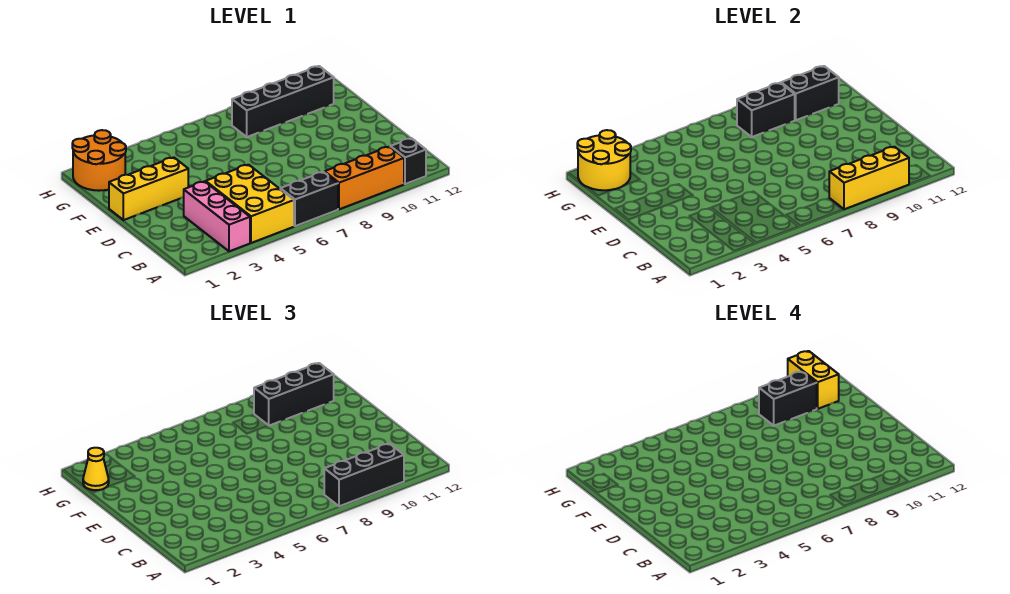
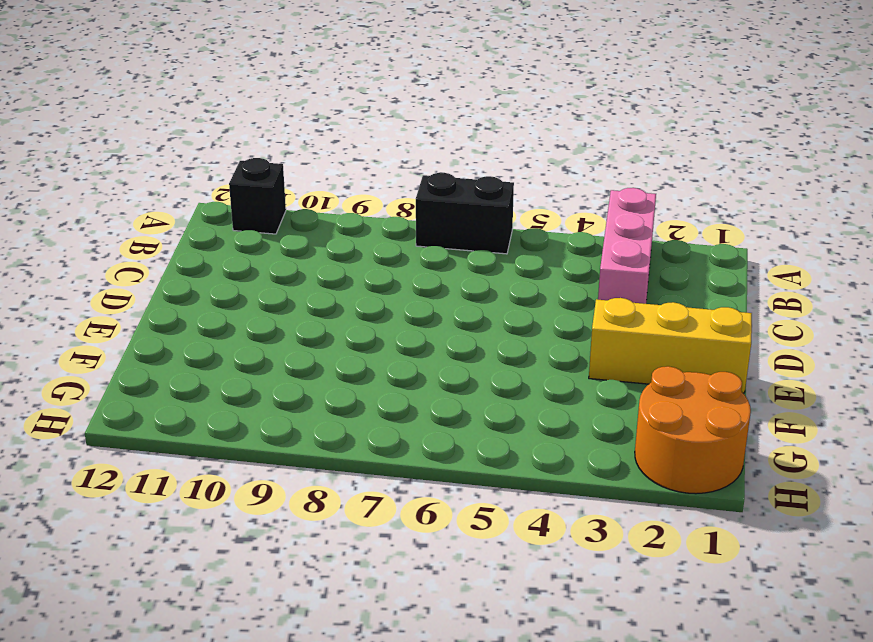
none -> yellow brick A4:C5 level 1
none -> orange brick A8:A10 level 1
none -> black brick G8:G11 level 1

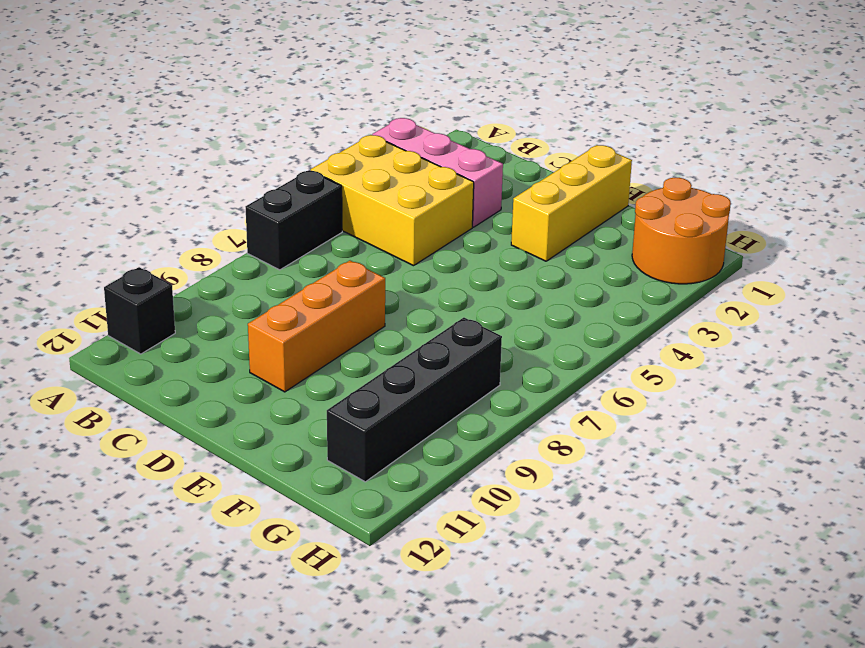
orange brick D8:D10 level 1 -> orange brick A8:A10 level 1
none -> yellow brick A8:A10 level 2
none -> yellow round brick G1:H2 level 2
none -> black brick G8:G9 level 2

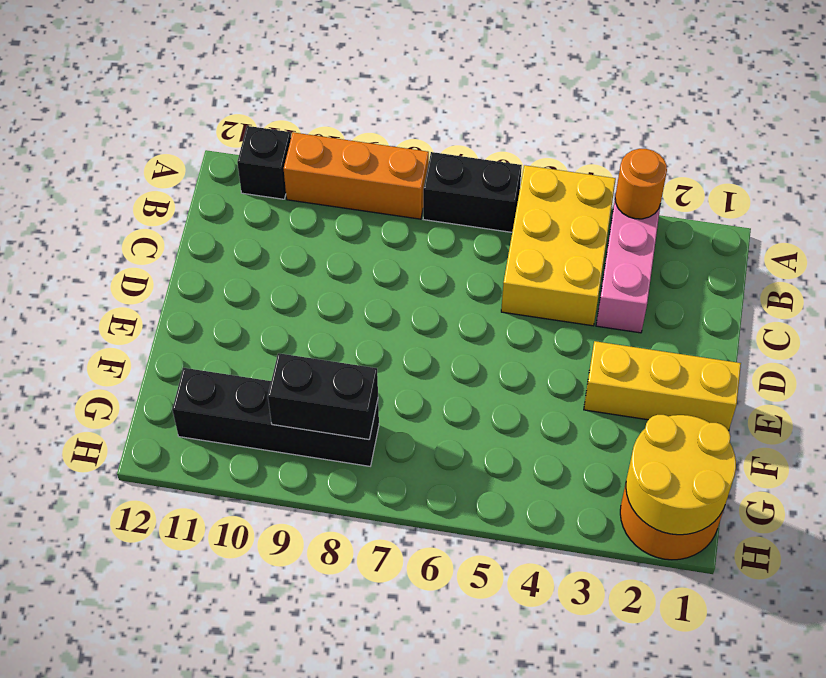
orange round brick A3 level 2 -> none
none -> yellow brick A8:A10 level 2
none -> black brick G10:G11 level 2
none -> black brick A8:A10 level 3

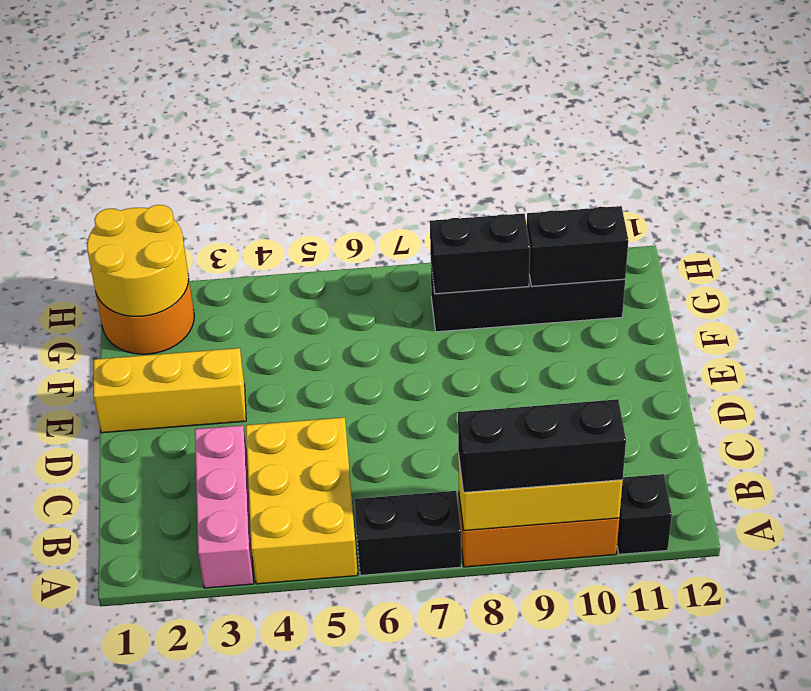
none -> yellow cone G1 level 3
none -> black brick G9:G11 level 3
none -> black brick G9:G10 level 4

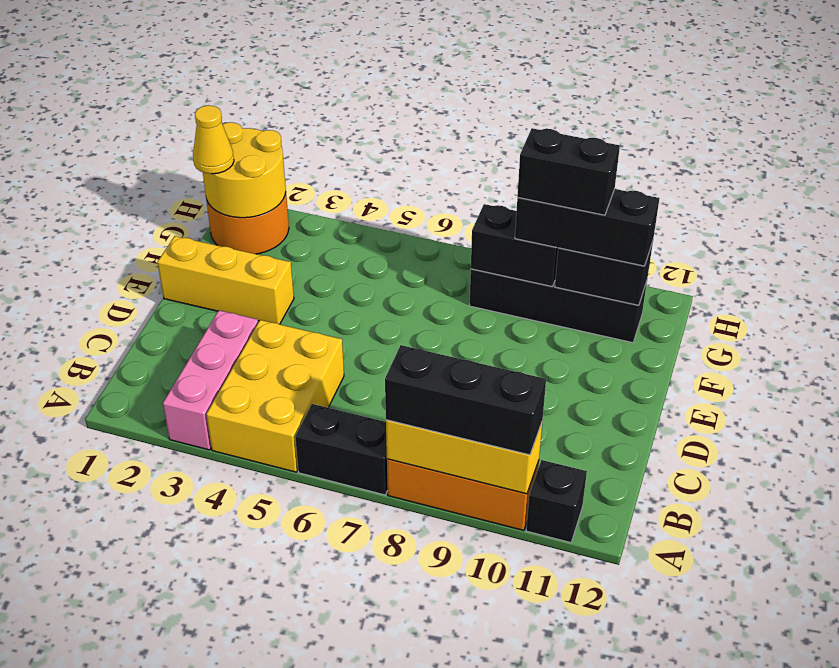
none -> yellow brick G11:H11 level 4

